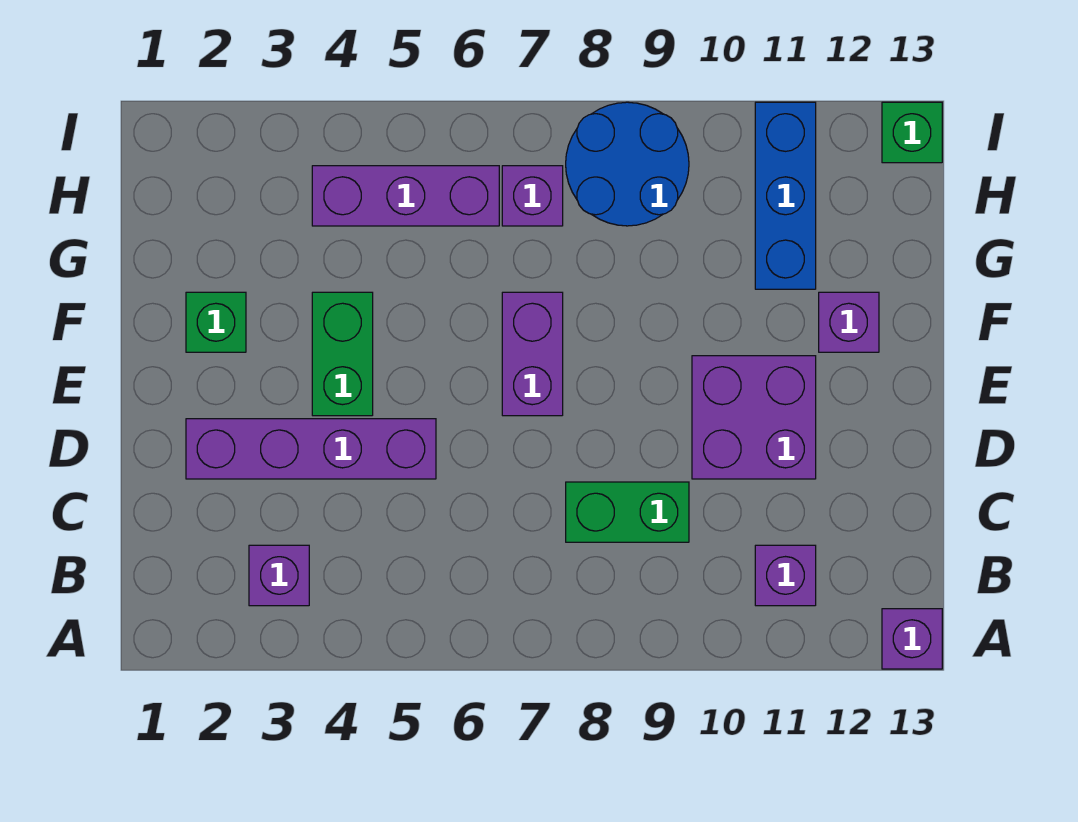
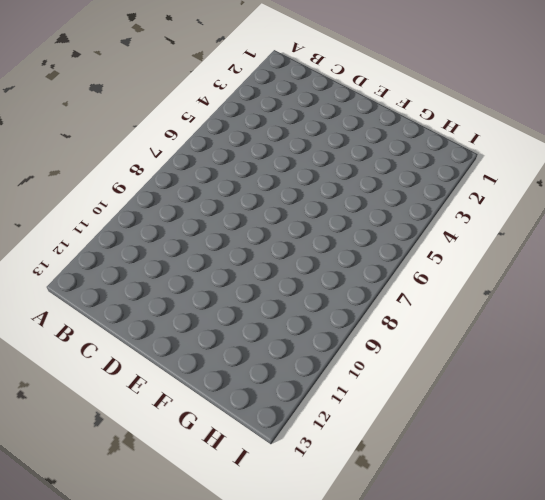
none -> purple brick A13 level 1
none -> purple brick B3 level 1
none -> purple brick B11 level 1

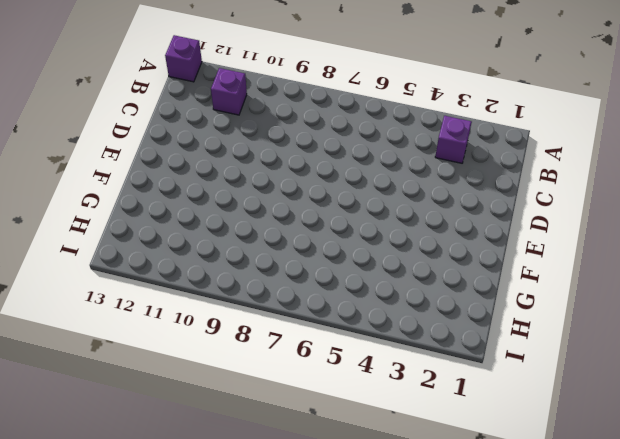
none -> green brick C8:C9 level 1
none -> purple brick D2:D5 level 1
none -> purple brick D10:E11 level 1

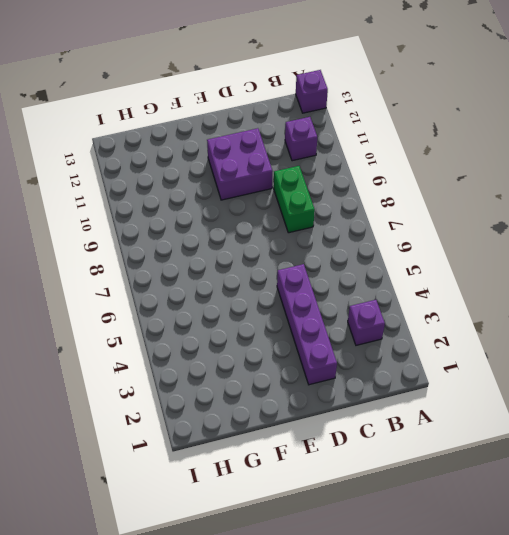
none -> green brick E4:F4 level 1
none -> purple brick E7:F7 level 1
none -> green brick F2 level 1

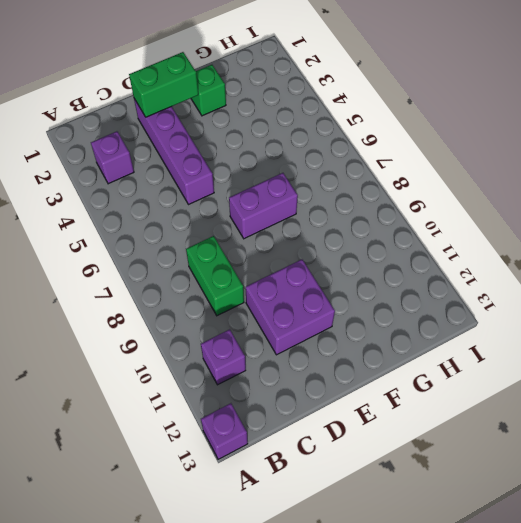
green brick D2:E2 level 2 -> green brick E4:F4 level 1
none -> purple brick F12 level 1
none -> blue brick G11:I11 level 1
none -> purple brick H4:H6 level 1

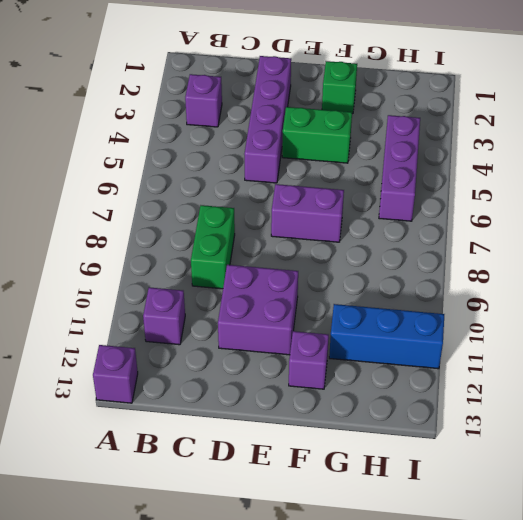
none -> purple brick H7 level 1
none -> blue round brick H8:I9 level 1
none -> green brick I13 level 1

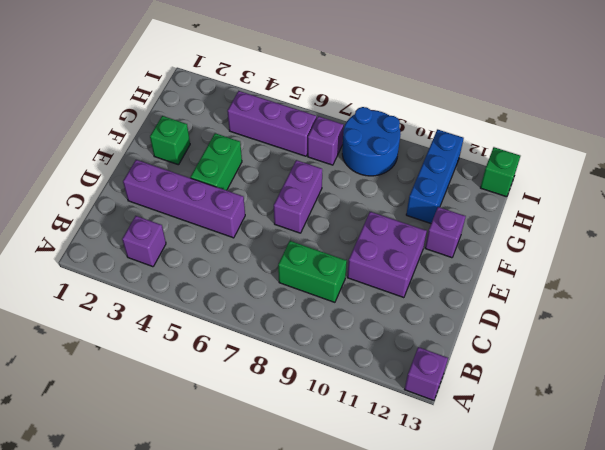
none -> purple brick B11 level 1

